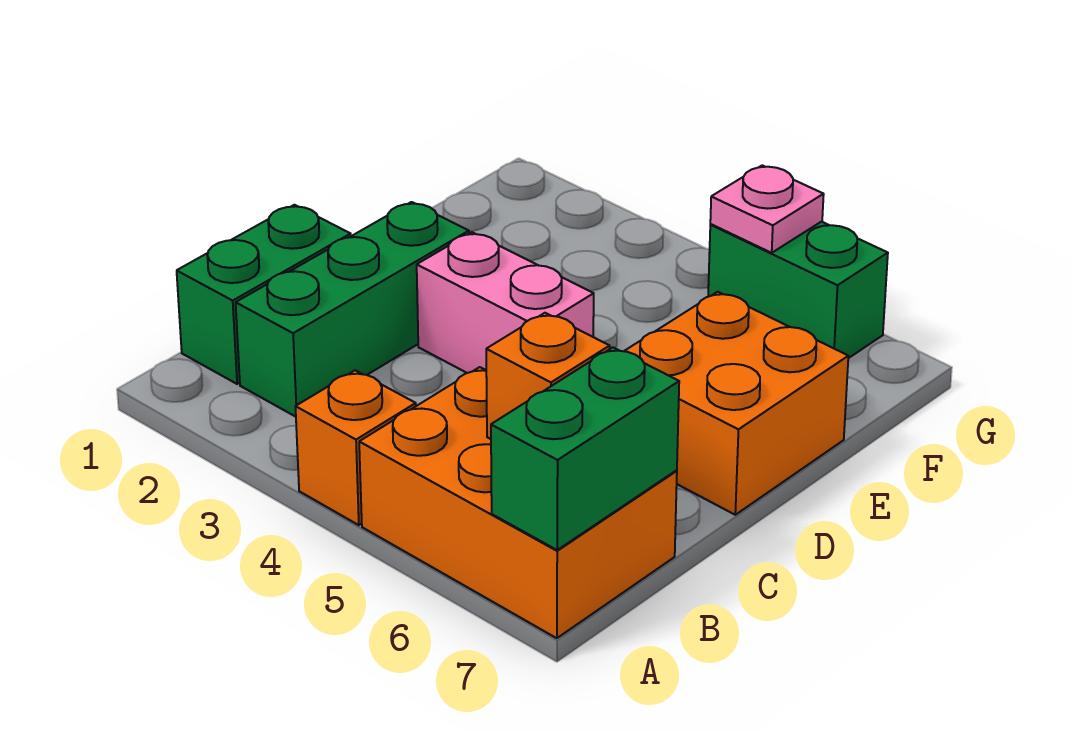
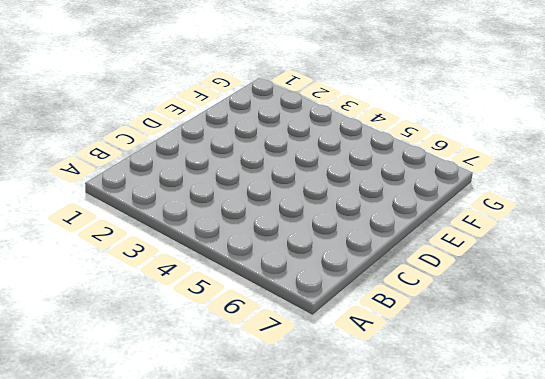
none -> orange brick A4 level 1
none -> orange brick A5:B7 level 1

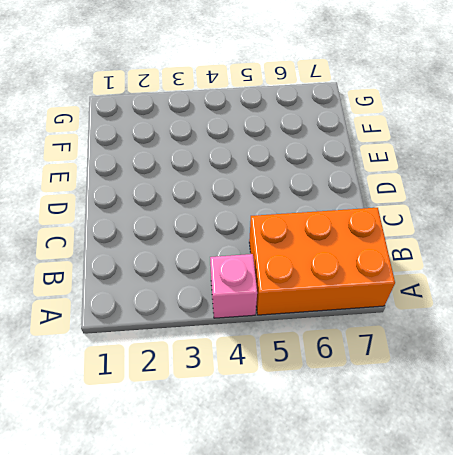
pink brick A4 level 1 -> orange brick A4 level 1
none -> green brick B1:C1 level 1
none -> green brick B2:D2 level 1

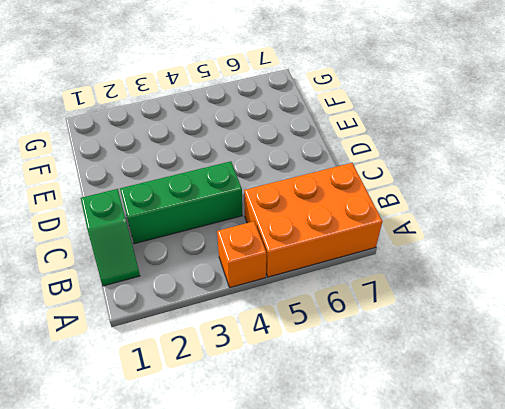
green slope B1:C1 level 1 top C -> green brick B1:C1 level 1
green brick C2:C4 level 1 -> green brick B2:D2 level 1
none -> pink brick D3:D4 level 1
none -> orange brick D6:E7 level 1

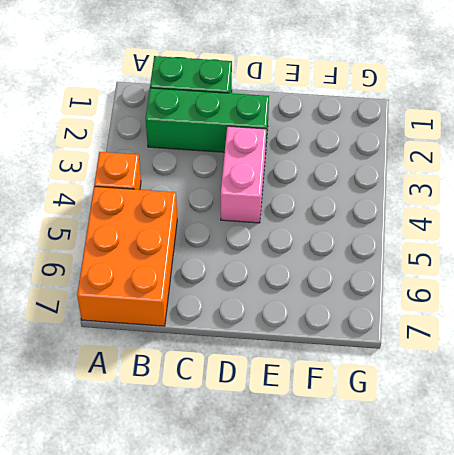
none -> orange brick D6:E7 level 1
none -> green brick G5:G6 level 1

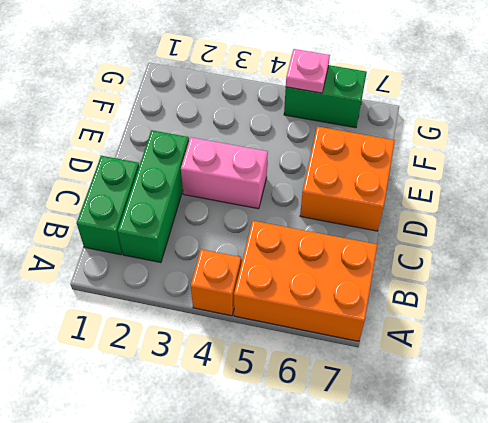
none -> green brick A7:B7 level 2
none -> orange brick B6 level 2

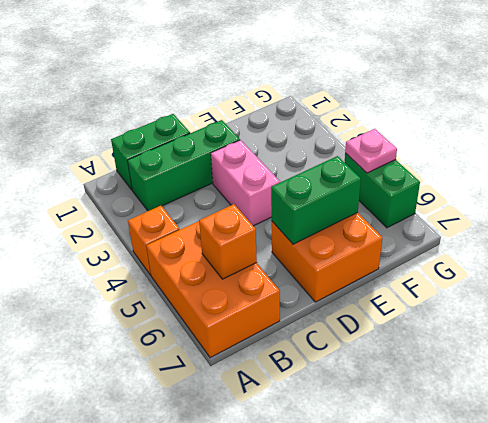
green brick D6:E6 level 2 -> green brick A7:B7 level 2

